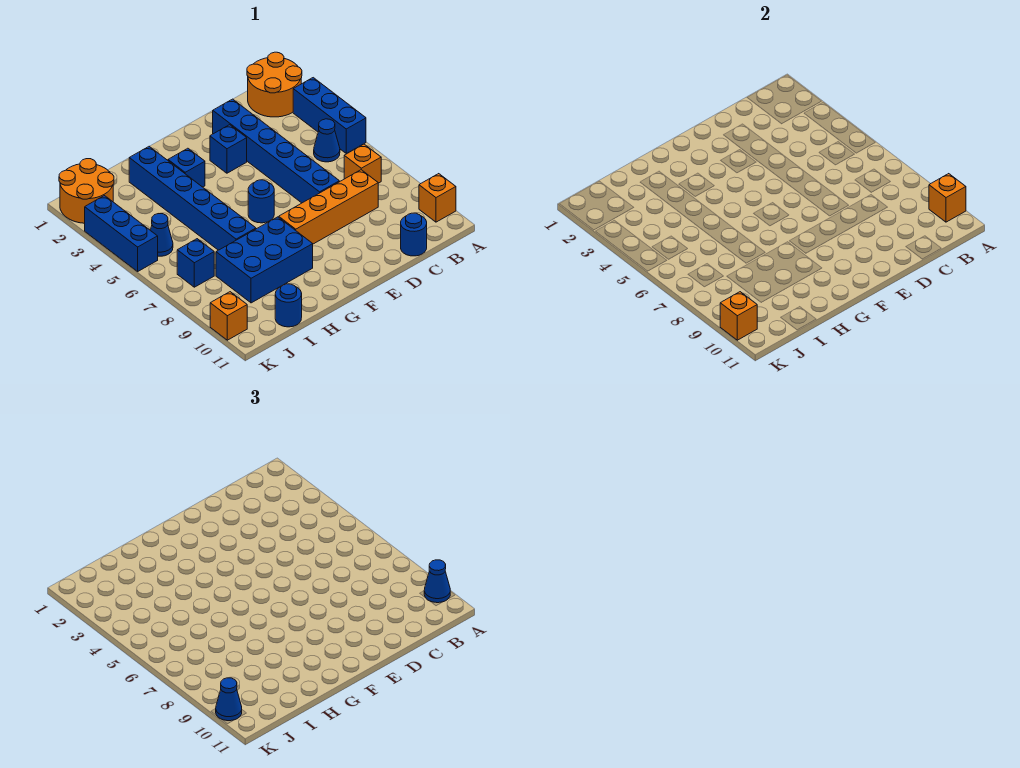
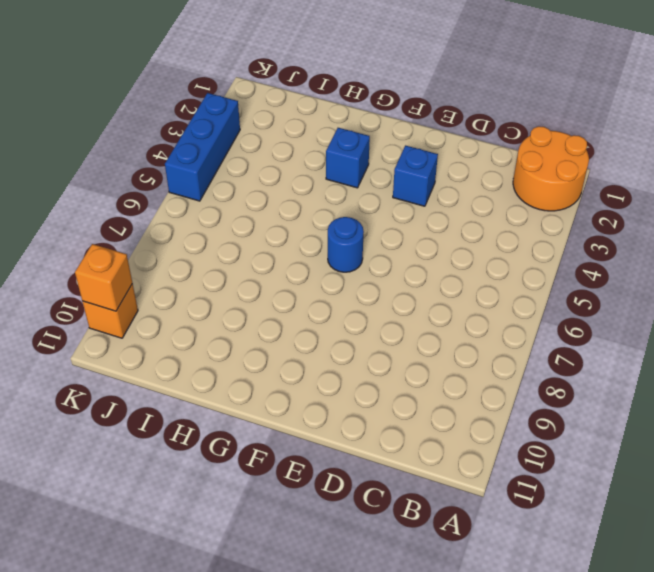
none -> blue brick A3:A5 level 1
none -> orange brick A10 level 1
none -> blue cone B5 level 1

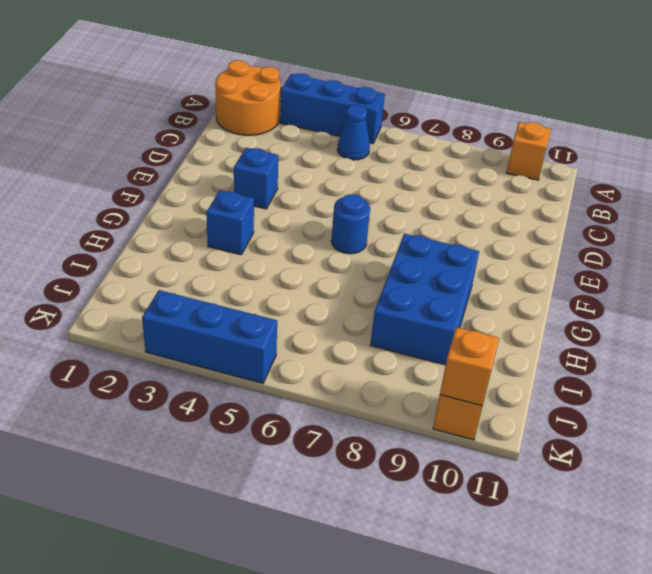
none -> orange brick B7 level 1
none -> orange brick C8:F8 level 1
none -> blue round brick C11 level 1

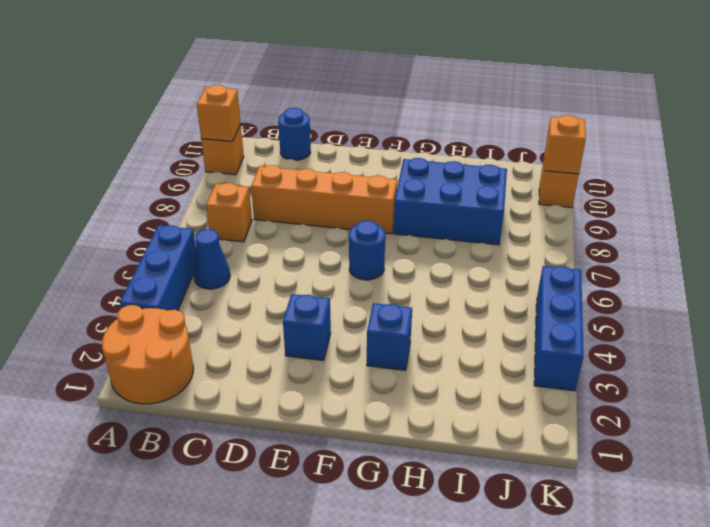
none -> blue brick D2:D7 level 1
none -> blue brick H2:H7 level 1
none -> blue round brick I11 level 1

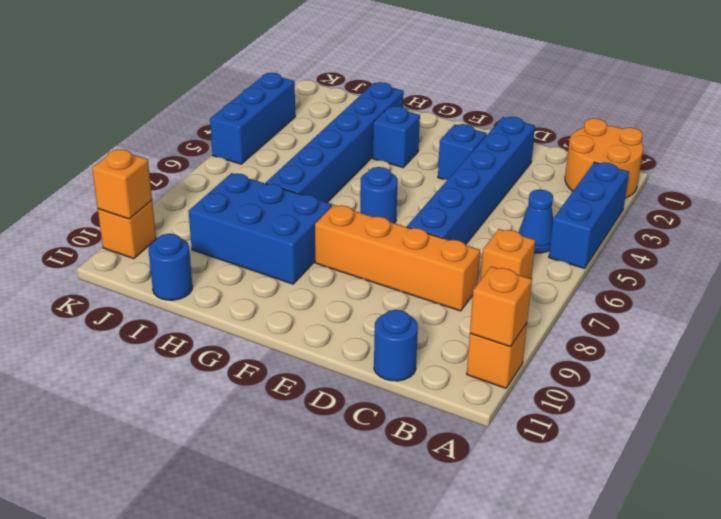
none -> orange round brick J1:K2 level 1
none -> blue cone J5 level 1
none -> blue brick J7 level 1

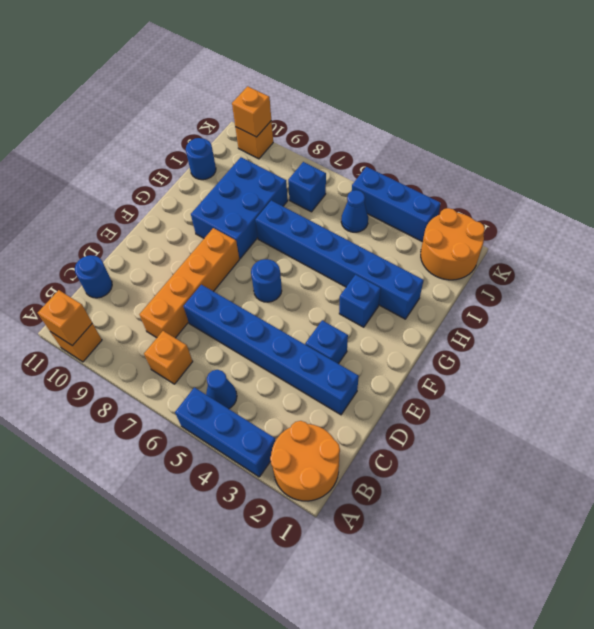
none -> blue cone A10 level 3
none -> blue cone K10 level 3

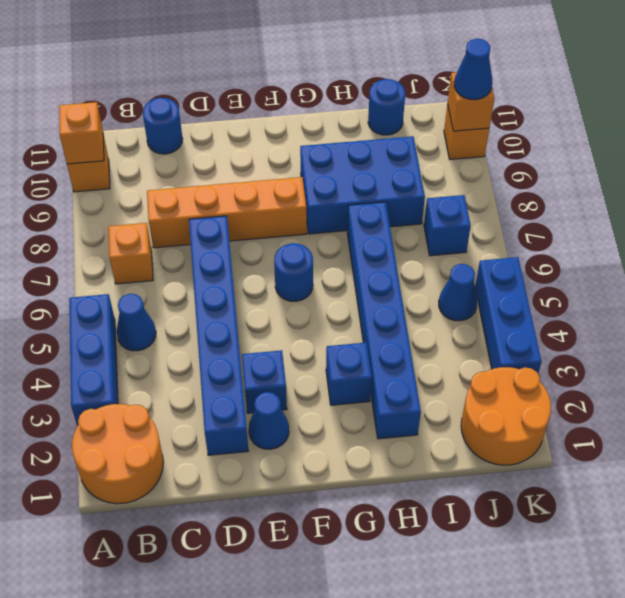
blue cone E2 level 1 -> blue cone A10 level 3

